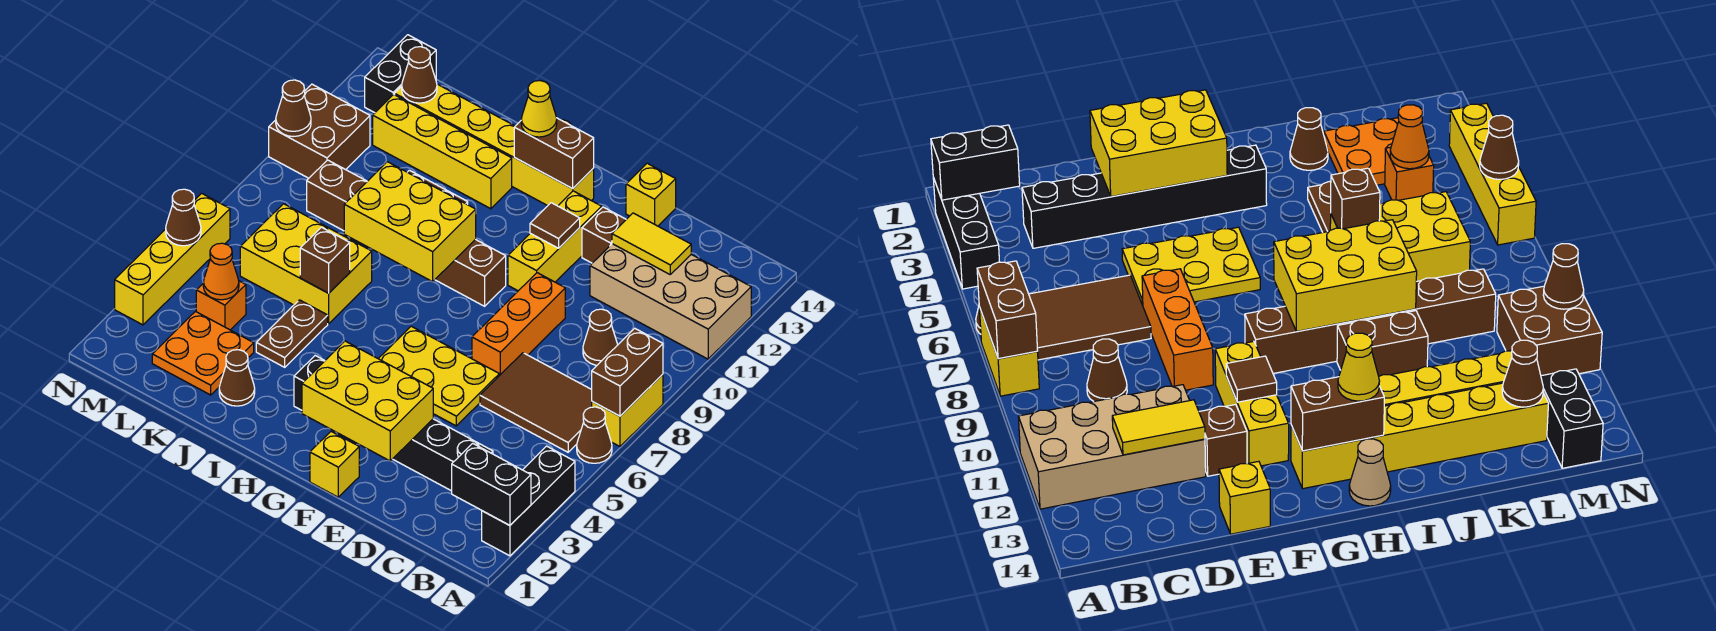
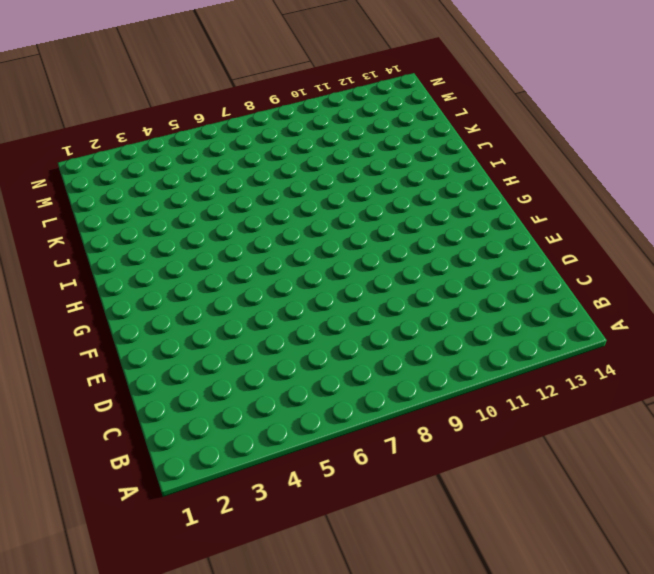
none -> black brick A2:A4 level 1
none -> brown cone A6 level 1
none -> yellow brick A7:A8 level 1
none -> tan brick A11:D12 level 1

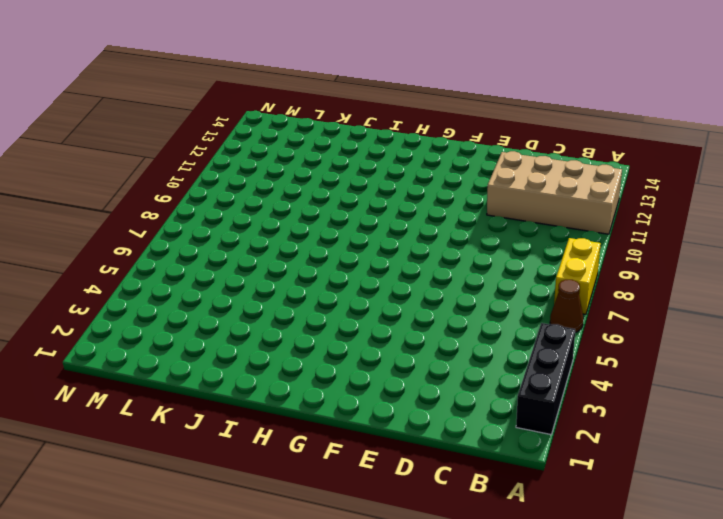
none -> brown tile B6:D7 level 1
none -> black brick C3:H3 level 1
none -> brown cone C9 level 1
none -> yellow plate E5:G6 level 1

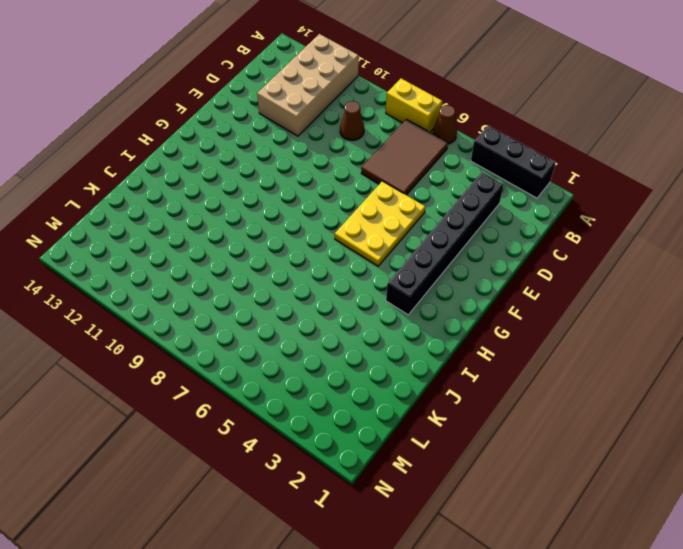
none -> orange brick E7:E9 level 1
none -> brown brick E12 level 1
none -> yellow brick E14 level 1
none -> yellow brick F1 level 1

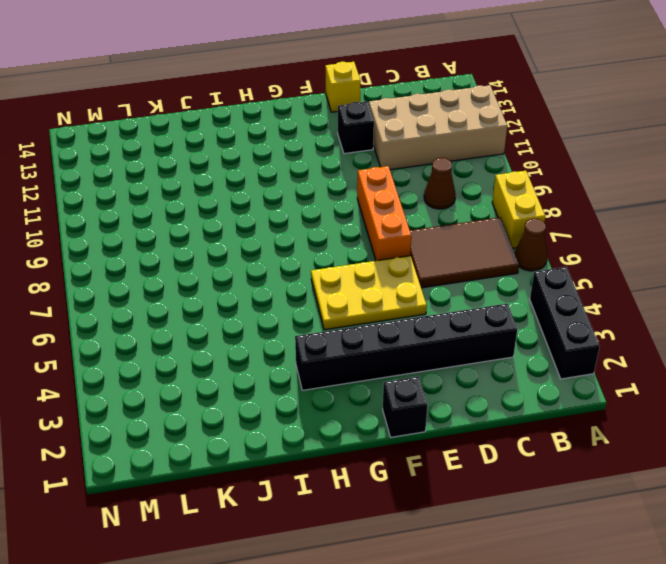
black brick E12 level 1 -> brown brick E12 level 1
black brick F1 level 1 -> yellow brick F1 level 1
none -> yellow brick F10:F12 level 1
none -> brown brick G9:L9 level 1
none -> yellow brick G13:L13 level 1
none -> tan cone H14 level 1

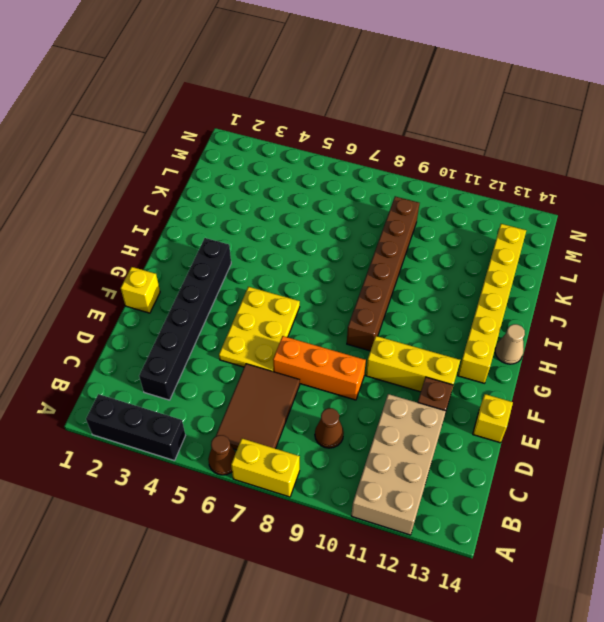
none -> brown brick I10:J10 level 1
none -> yellow brick I12:L12 level 1
none -> brown cone J2 level 1
none -> brown plate J4:J5 level 1

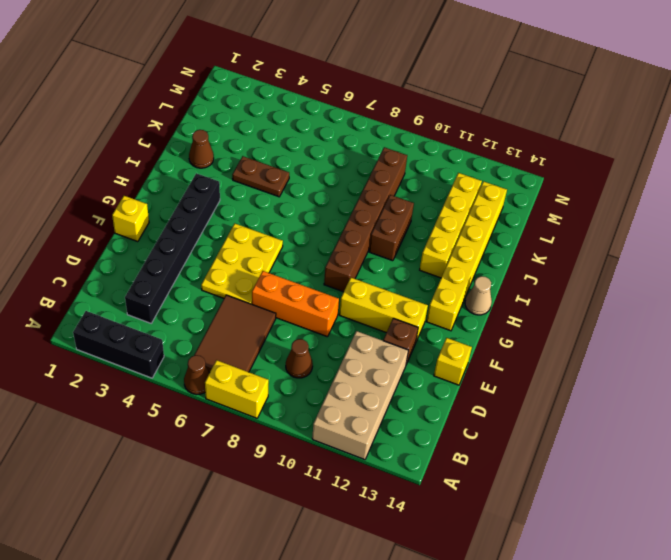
none -> yellow brick J6:L7 level 1
none -> orange plate K2:L3 level 1
none -> orange brick L4 level 1
none -> brown brick M10:N11 level 1

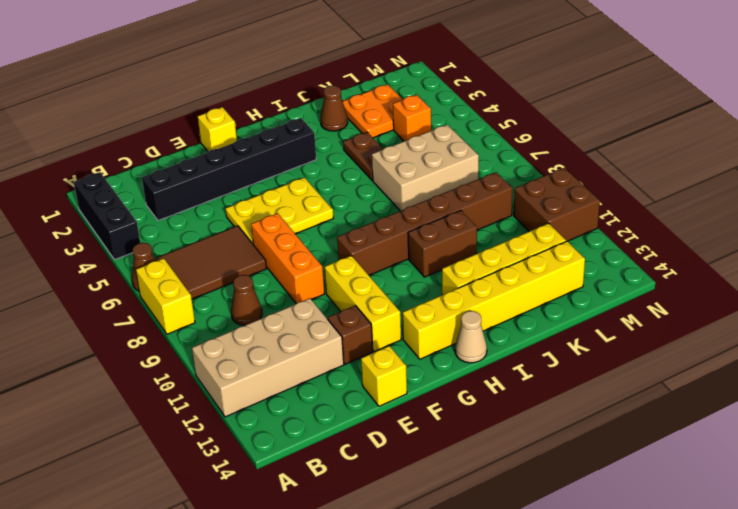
tan brick J6:L7 level 1 -> yellow brick J6:L7 level 1
none -> black brick M13:M14 level 1
none -> yellow brick N3:N6 level 1
none -> black brick A2:B2 level 2
none -> brown brick A7:A8 level 2

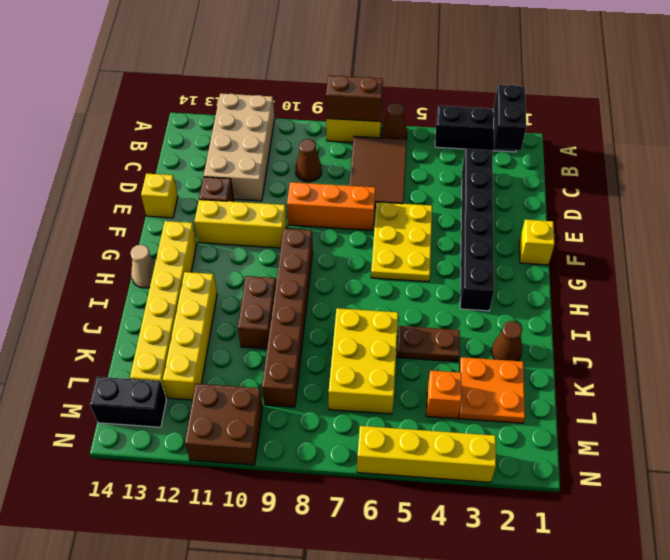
none -> yellow tile C12:D12 level 2
none -> yellow brick E2:G3 level 2
none -> brown tile F11 level 2
none -> brown brick G13:H13 level 2

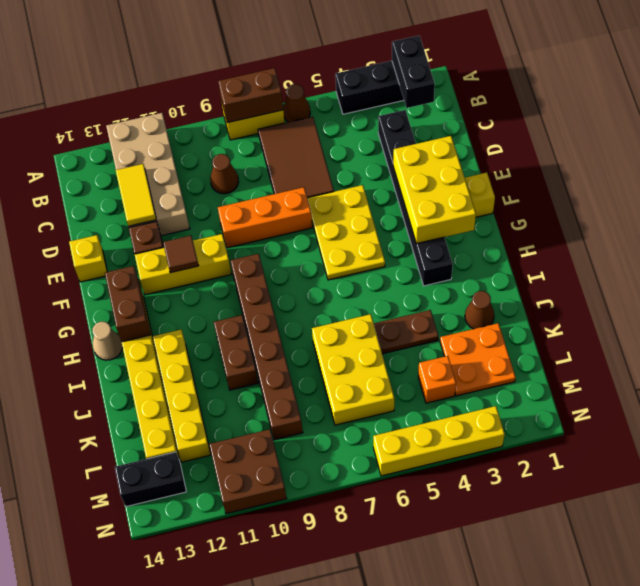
none -> yellow brick H8:J9 level 2
none -> brown brick J6 level 2
none -> orange cone L4 level 2
none -> brown cone L13 level 2

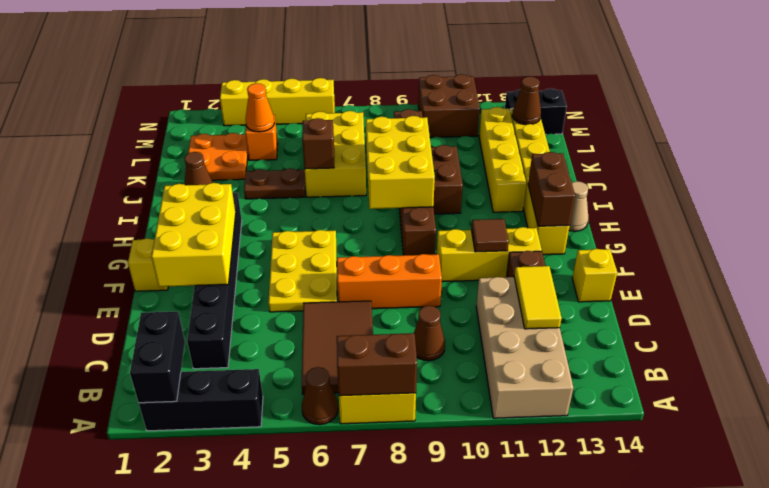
none -> brown cone N5 level 2
none -> brown cone N10 level 2
none -> yellow cone H13 level 3

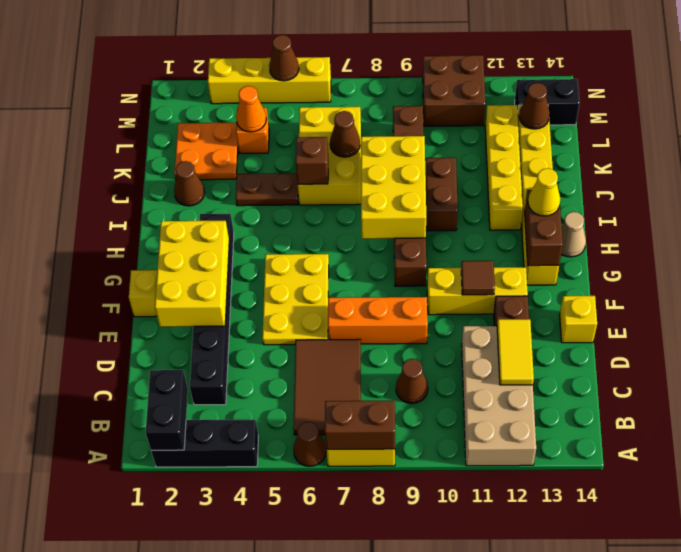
brown cone K7 level 2 -> brown cone N10 level 2

